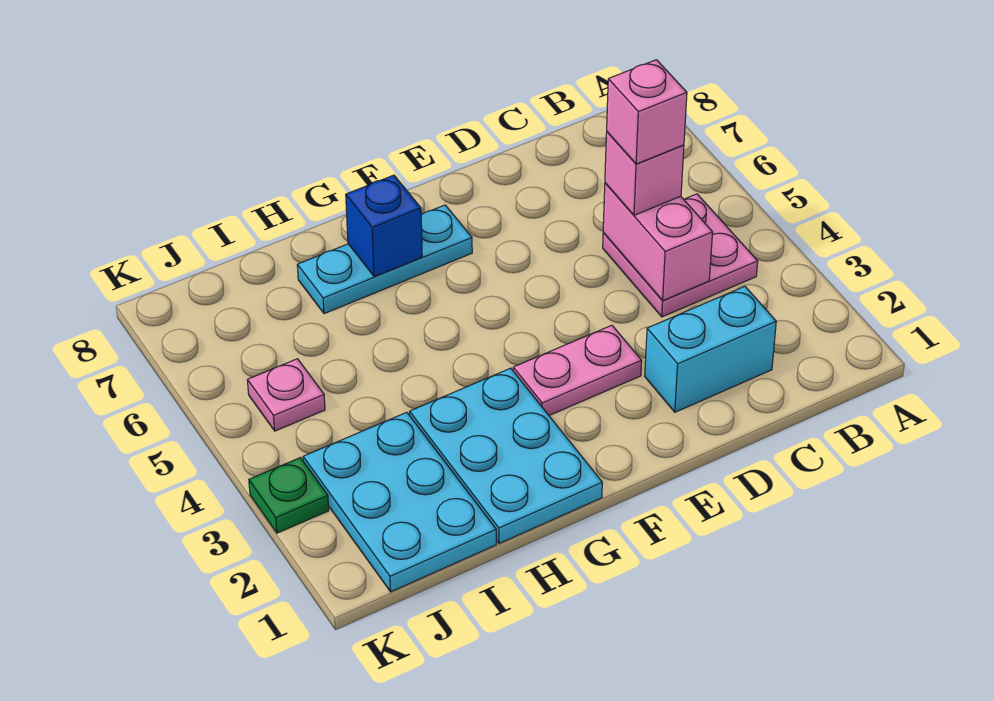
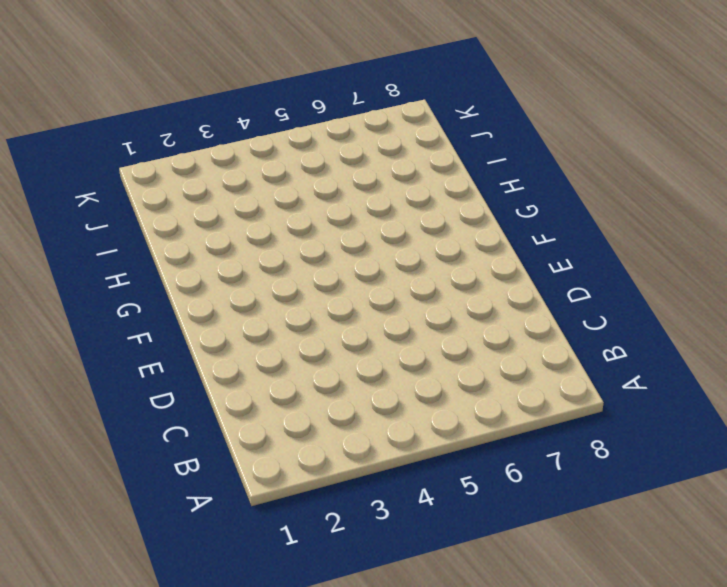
none -> pink plate B4:C5 level 1
none -> cyan brick C2:D2 level 1
none -> pink plate E3:F3 level 1

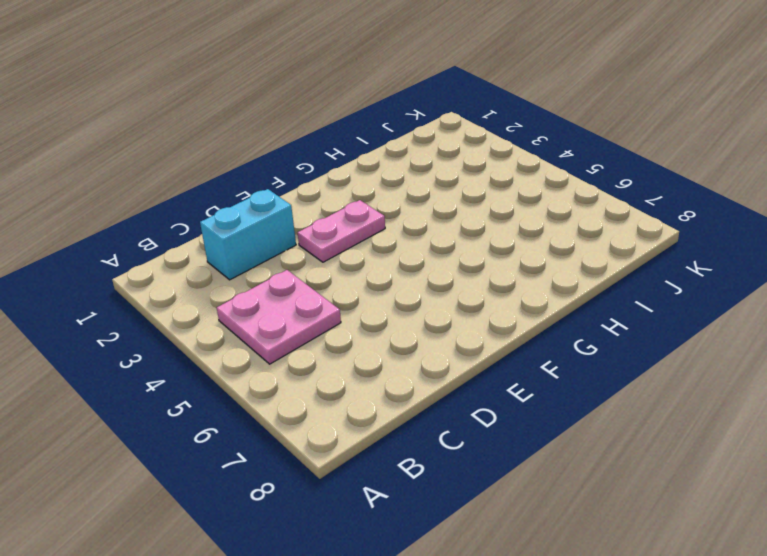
none -> cyan plate F7:H7 level 1
none -> cyan plate G1:H3 level 1
none -> cyan plate I1:J3 level 1

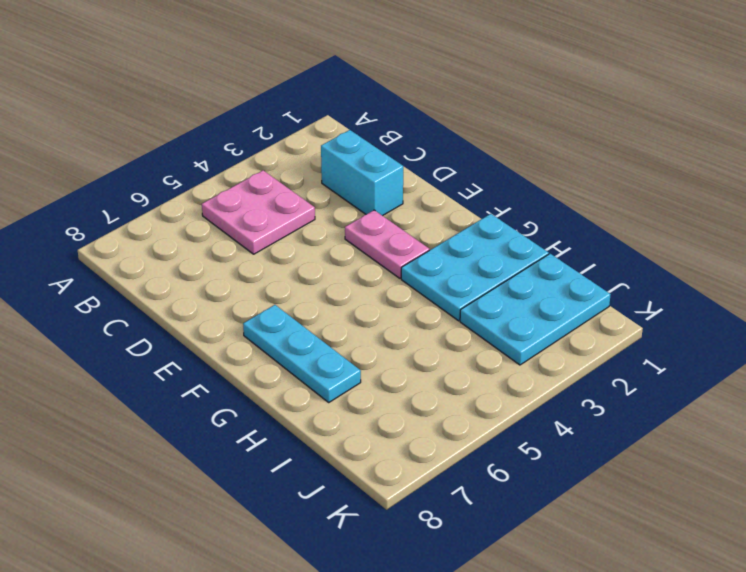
none -> pink plate J5 level 1
none -> green plate K3 level 1
none -> pink brick C4:C5 level 2

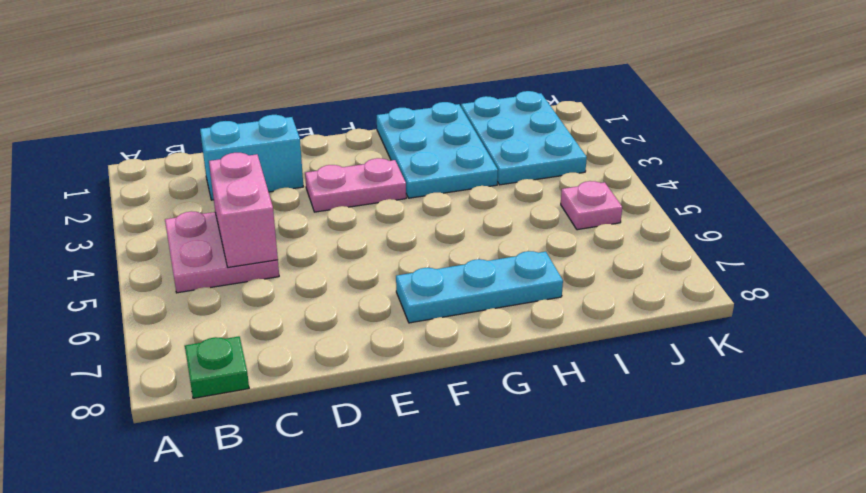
green plate B8 level 1 -> green plate K3 level 1
none -> blue brick G7 level 2
none -> pink brick C5 level 3
none -> pink brick C5 level 4

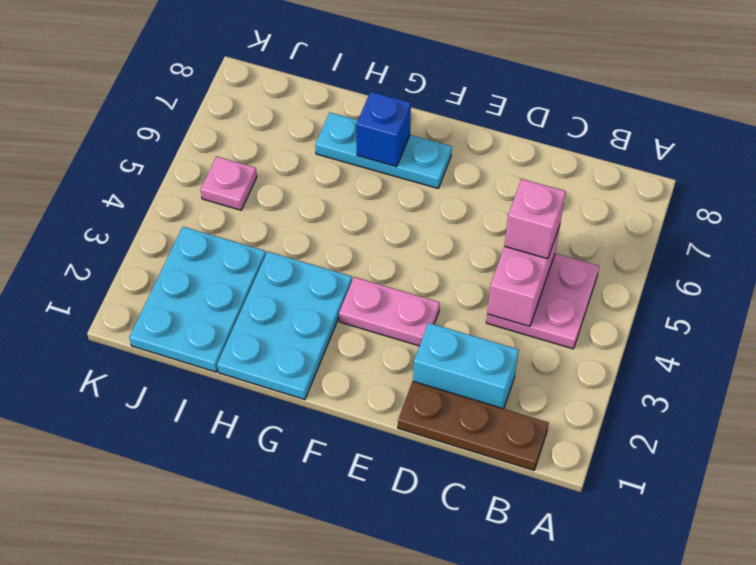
brown plate B1:D1 level 1 -> none
none -> green plate K3 level 1
none -> pink brick C5 level 4

